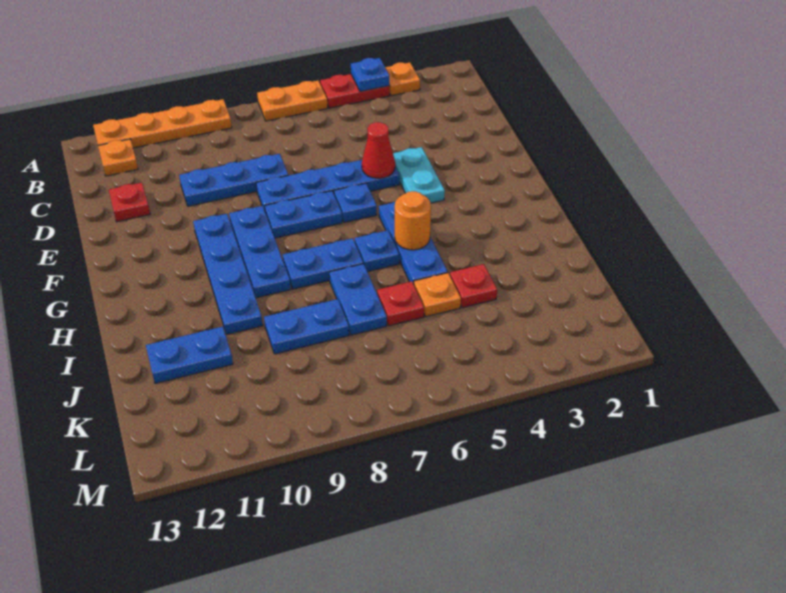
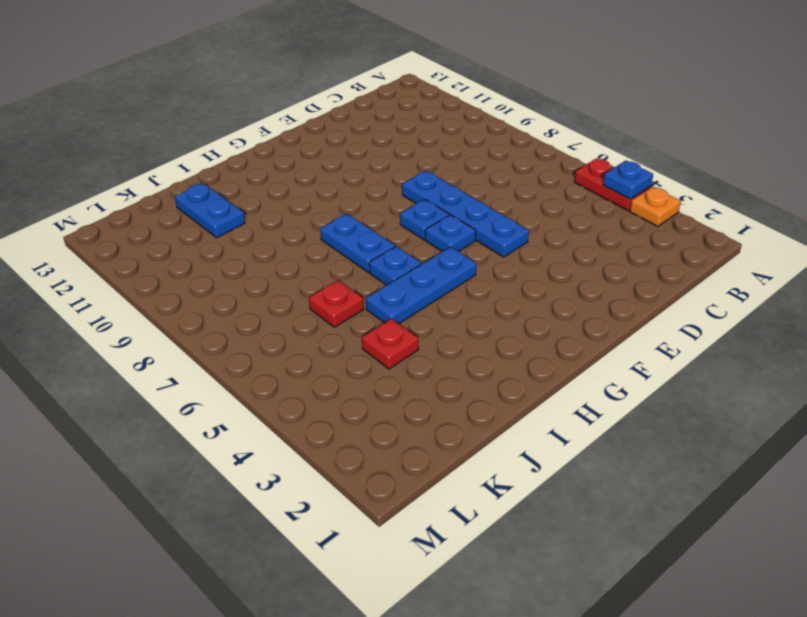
blue plate F7 level 1 -> blue plate F7:F8 level 1
none -> orange plate A6:A7 level 1
none -> orange plate A9:A12 level 1
none -> orange plate B12 level 1

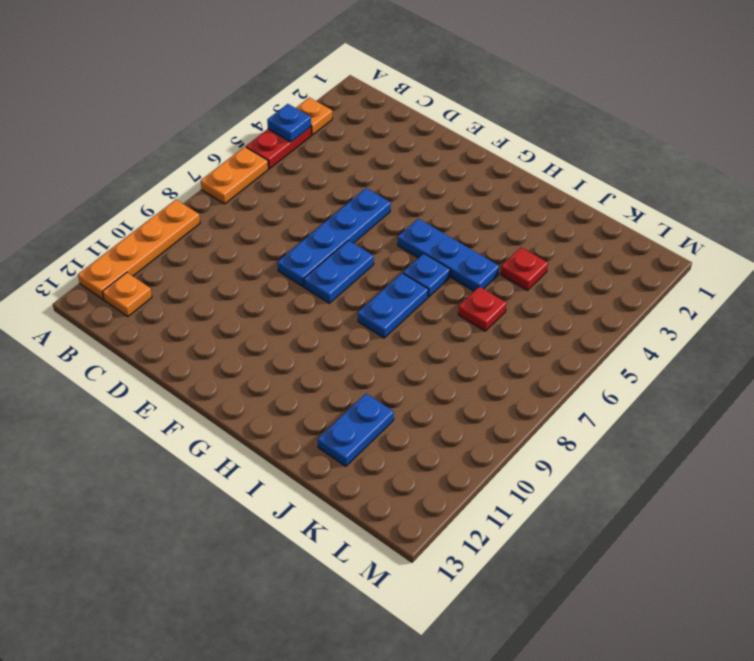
none -> blue plate D8:D10 level 1
none -> red plate D12 level 1
none -> cyan plate E4:F4 level 1

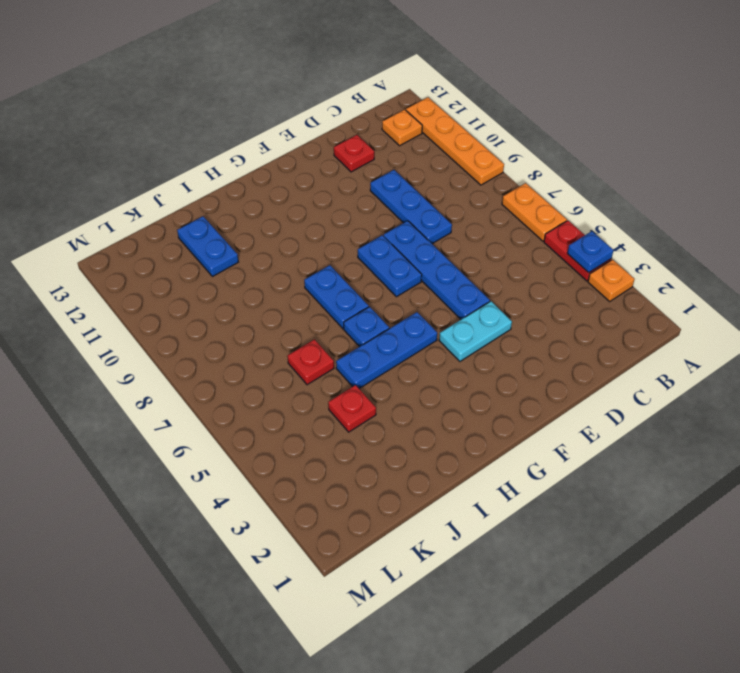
none -> blue plate F6 level 1
none -> blue plate F9:H9 level 1
none -> blue plate F10:I10 level 1

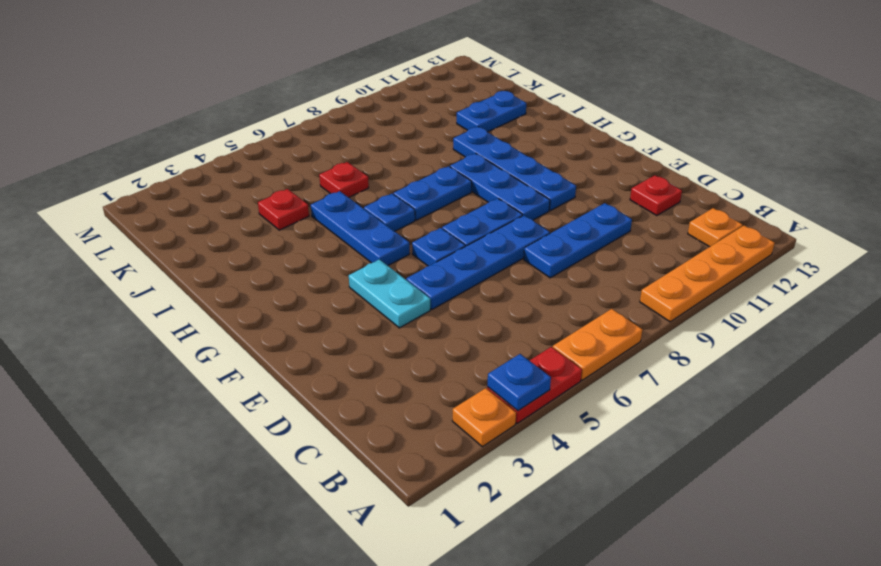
none -> blue plate I7:J7 level 1
none -> orange plate J5 level 1
none -> blue plate J8:J9 level 1

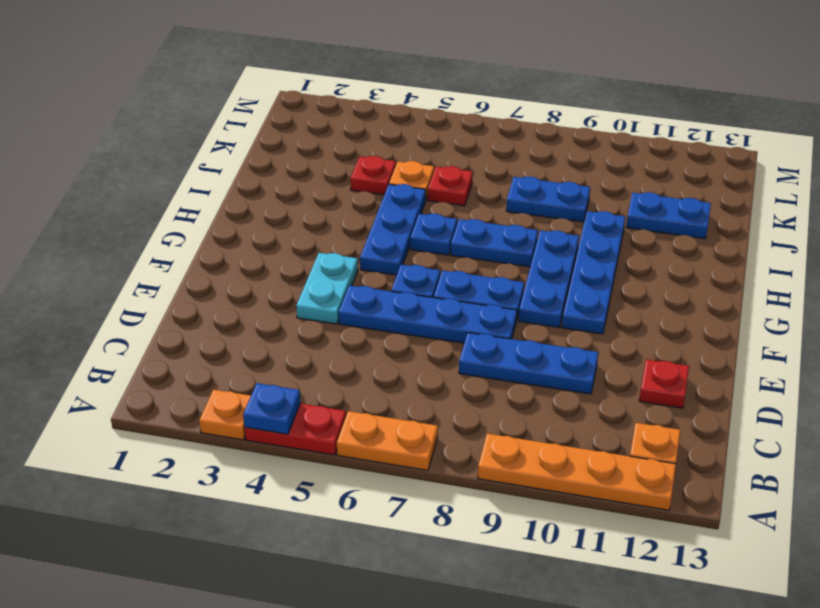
none -> blue plate I7:J7 level 1
none -> red cone E5 level 2
none -> orange round brick H5 level 2

